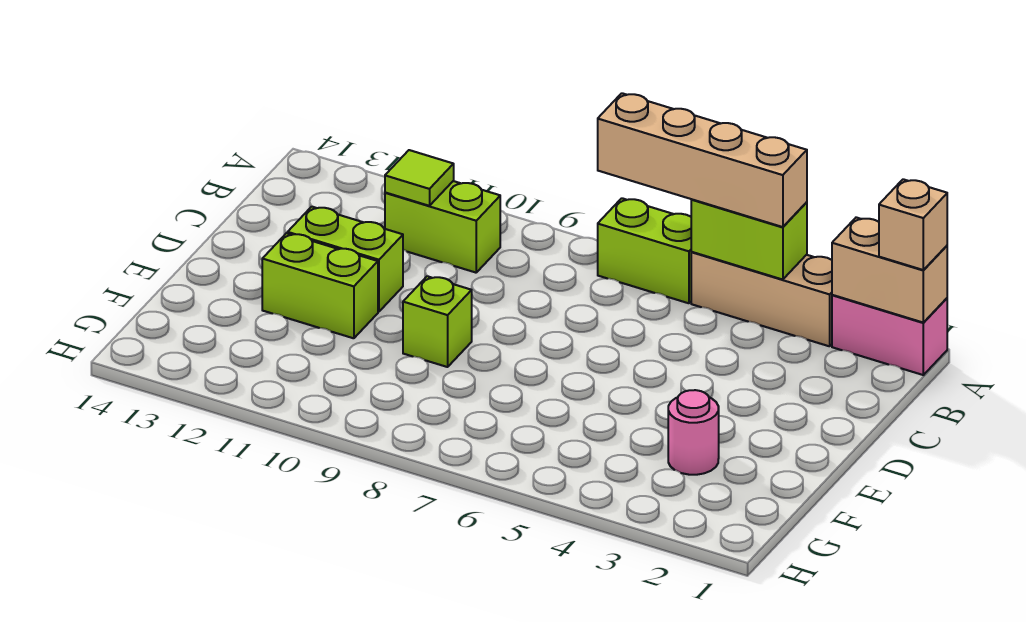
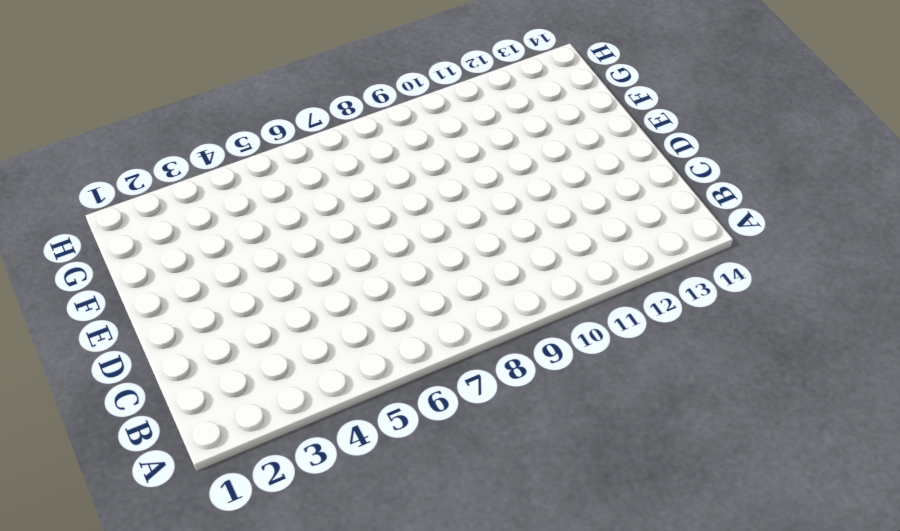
none -> pink brick A1:A2 level 1
none -> tan brick A3:A5 level 1
none -> lime brick A6:A7 level 1

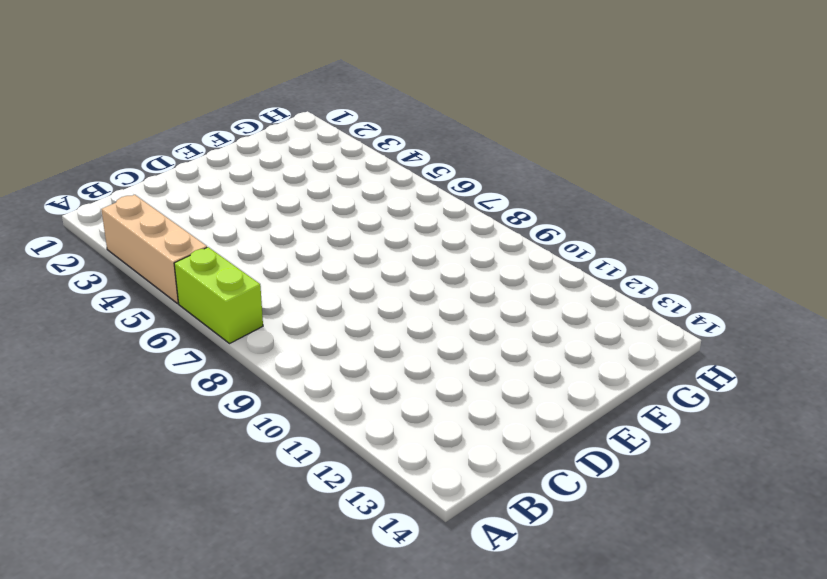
none -> pink brick A1:A2 level 1
none -> lime brick B10:B11 level 1
none -> lime brick D11:D12 level 1

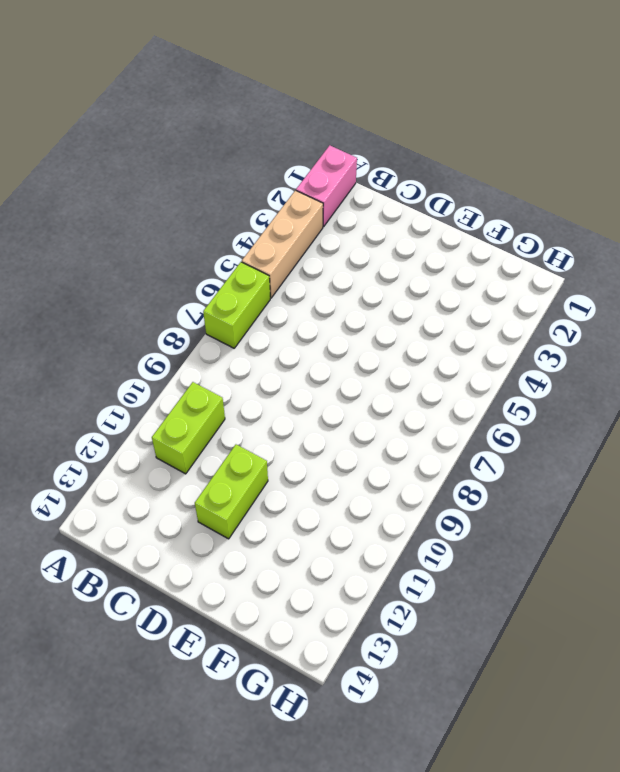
none -> lime brick E9 level 1
none -> lime brick E11:E12 level 1
none -> pink round brick F3 level 1

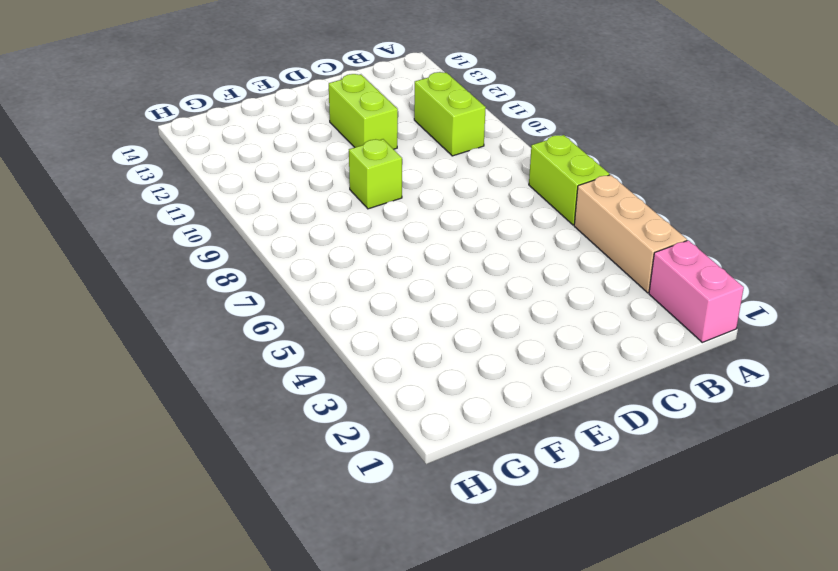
none -> lime brick E11:E12 level 1
none -> pink round brick F3 level 1
none -> tan brick A1:A2 level 2

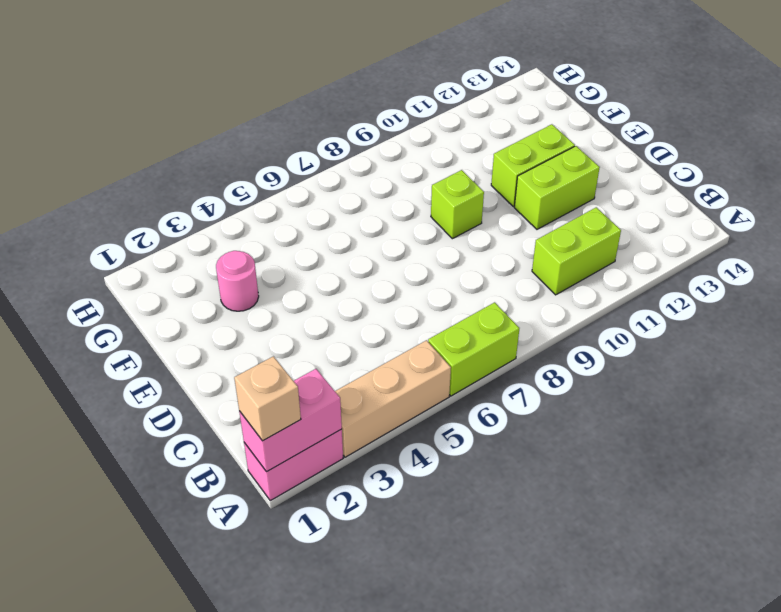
pink brick A1:A2 level 2 -> tan brick A1:A2 level 2
none -> lime brick A4:A5 level 2
none -> lime tile B11 level 2
none -> tan brick A4:A7 level 3

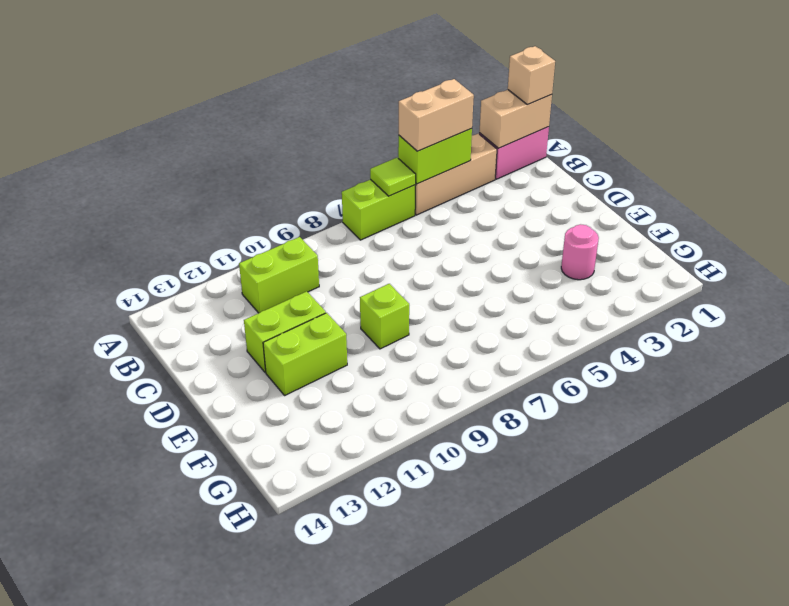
tan brick A4:A5 level 3 -> tan brick A4:A7 level 3
lime tile A6 level 2 -> lime tile B11 level 2

